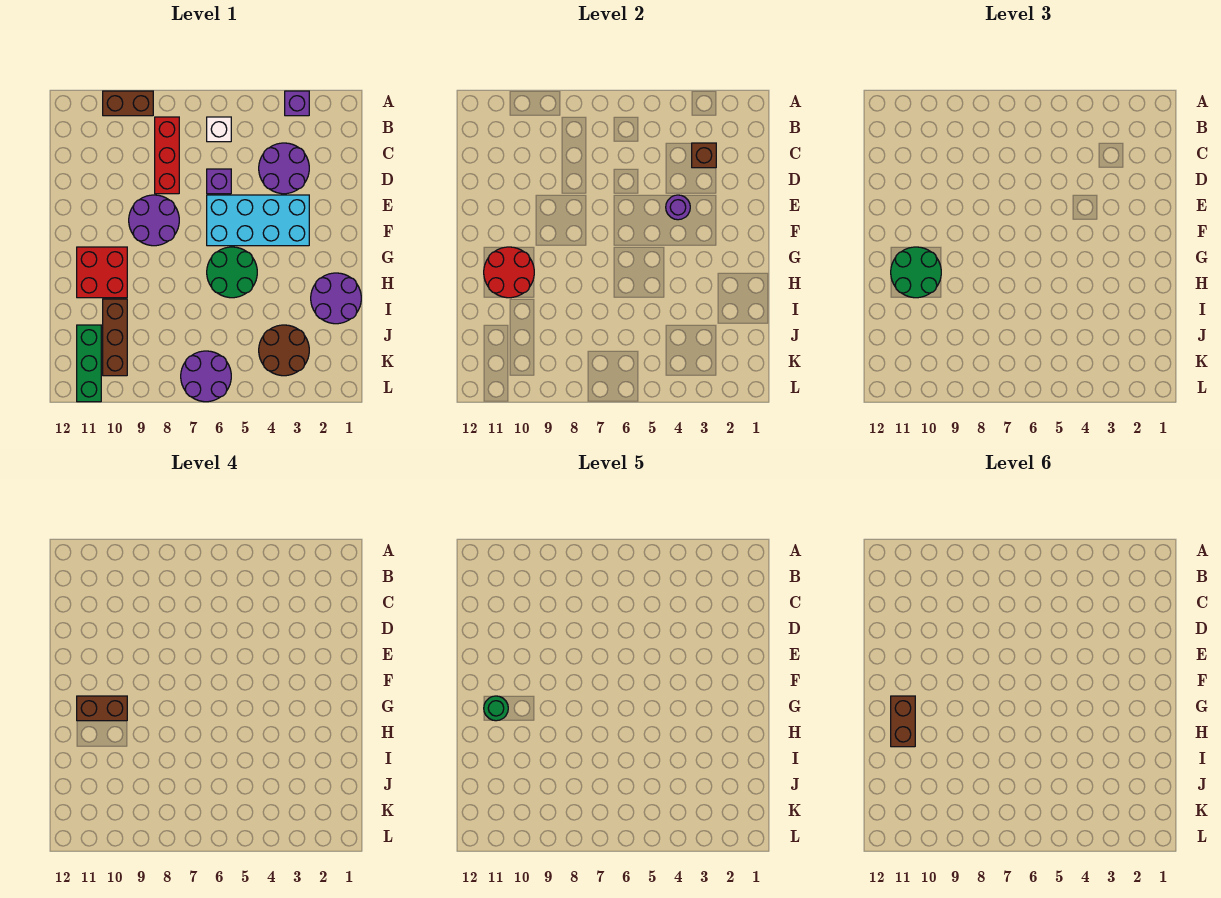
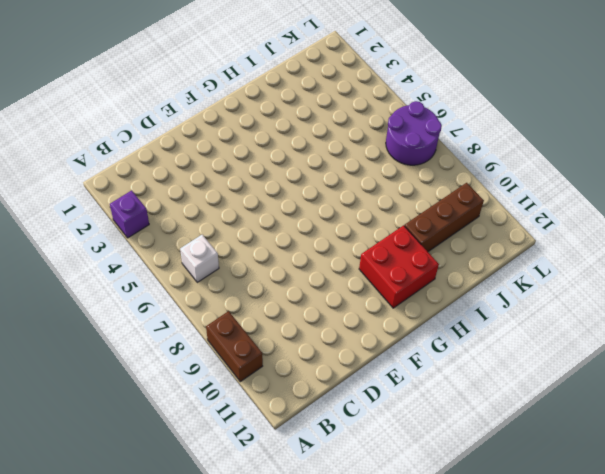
none -> red brick B8:D8 level 1
none -> purple round brick C3:D4 level 1
none -> purple brick D6 level 1

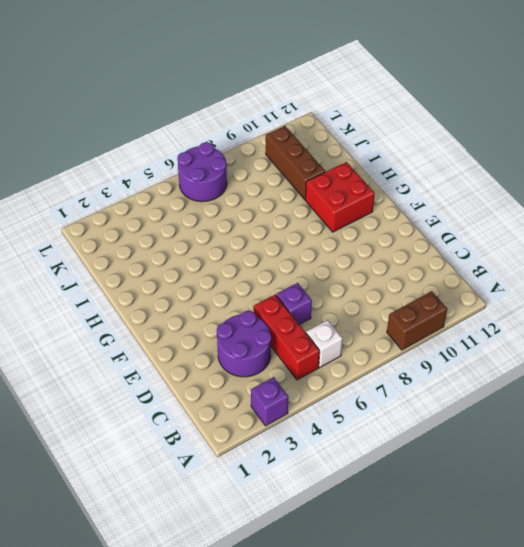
red brick B5:D5 level 1 -> red brick B8:D8 level 1
none -> cyan brick E3:F6 level 1
none -> purple round brick E8:F9 level 1
none -> green round brick G5:H6 level 1

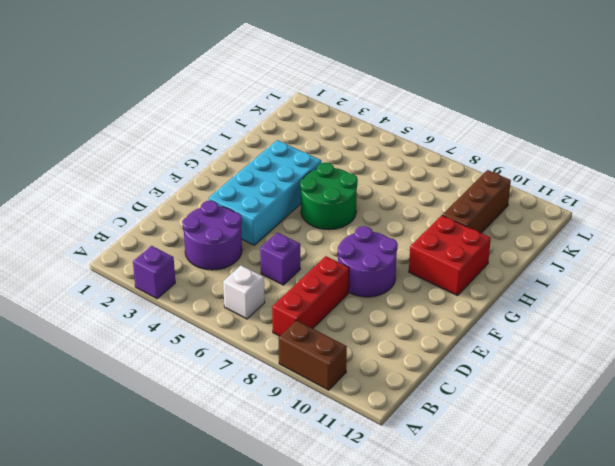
cyan brick E3:H4 level 1 -> cyan brick E3:F6 level 1
none -> purple round brick H1:I2 level 1
none -> brown round brick J3:K4 level 1
none -> green brick J11:L11 level 1

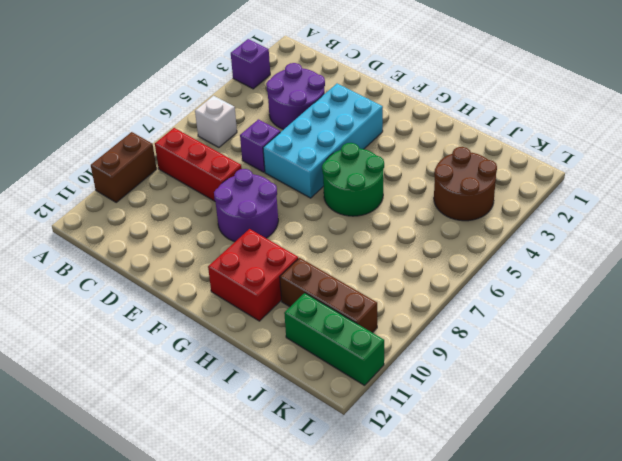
none -> purple round brick H1:I2 level 1
none -> purple round brick K6:L7 level 1
none -> brown brick C3 level 2

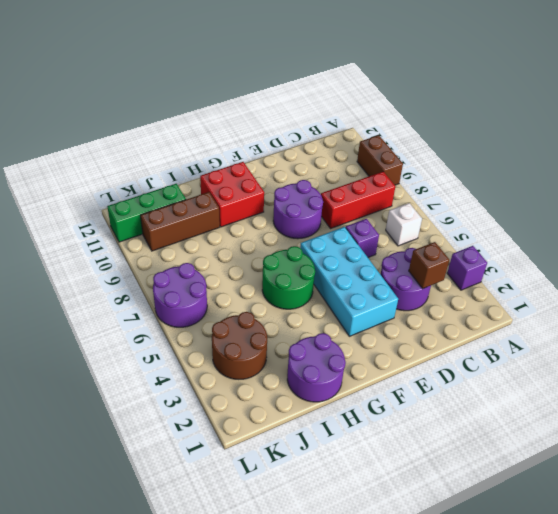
none -> purple round brick E4 level 2
none -> red round brick G10:H11 level 2
none -> green round brick G10:H11 level 3

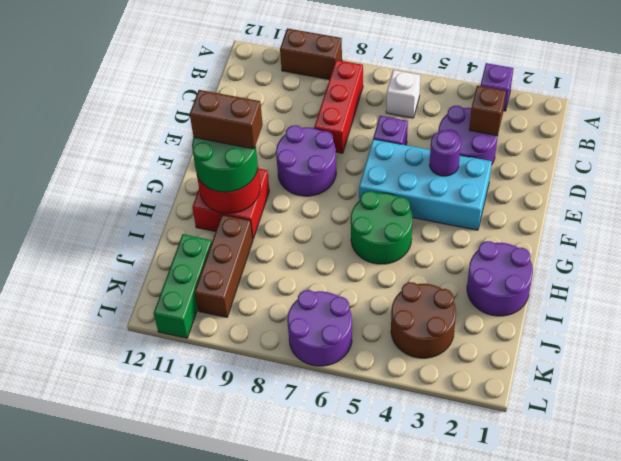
none -> green round brick G11 level 5
none -> brown brick G11:H11 level 6

